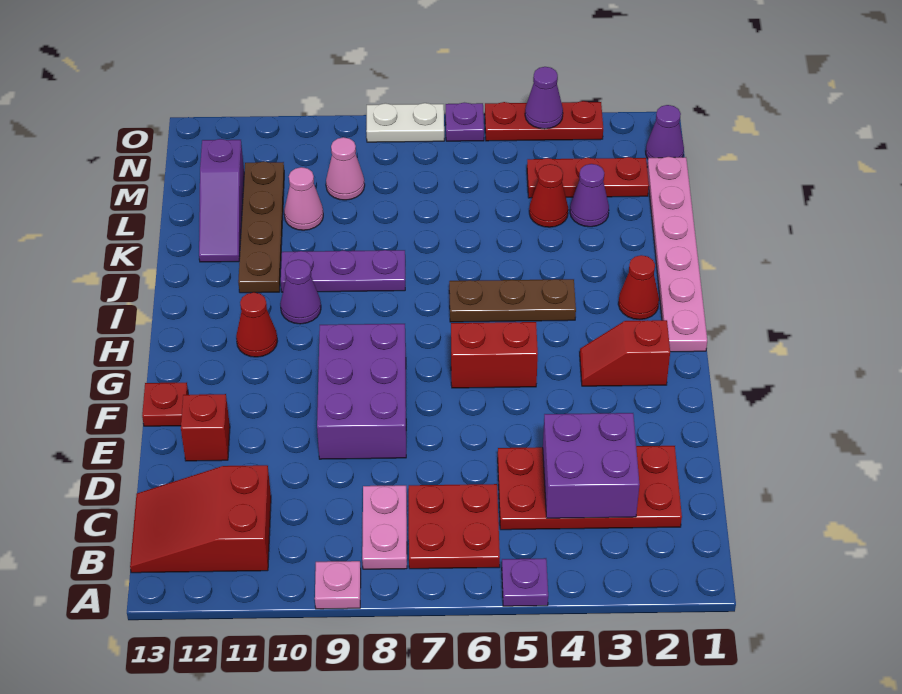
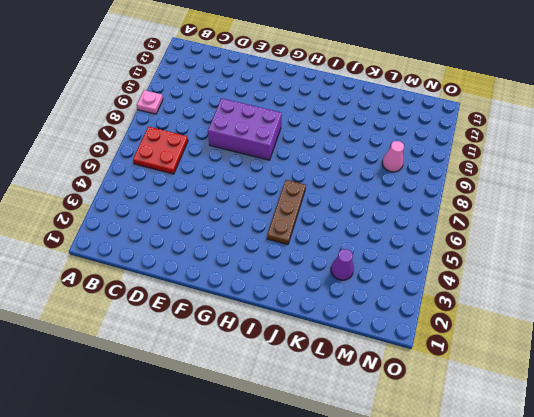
none -> purple plate A5 level 1
none -> pink plate B8:C8 level 1
none -> red slope B11:C13 level 1 top 11
none -> red plate C2:D5 level 1

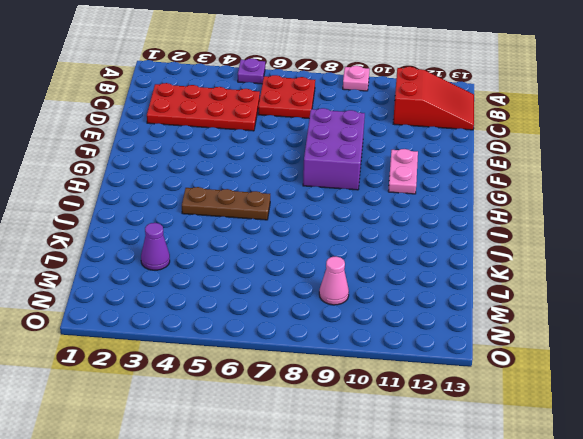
pink plate F11:G11 level 1 -> pink plate B8:C8 level 1
none -> red brick E12 level 1
none -> red plate F13 level 1
none -> red slope G2:G3 level 1 top 2
none -> red brick G5:G6 level 1

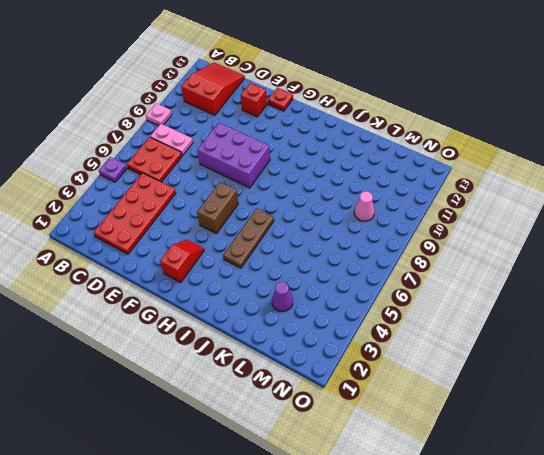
brown brick G5:G6 level 1 -> red brick G5:G6 level 1
none -> pink plate H1:M1 level 1
none -> red cone H11 level 1
none -> red cone I2 level 1
none -> purple cone I10 level 1

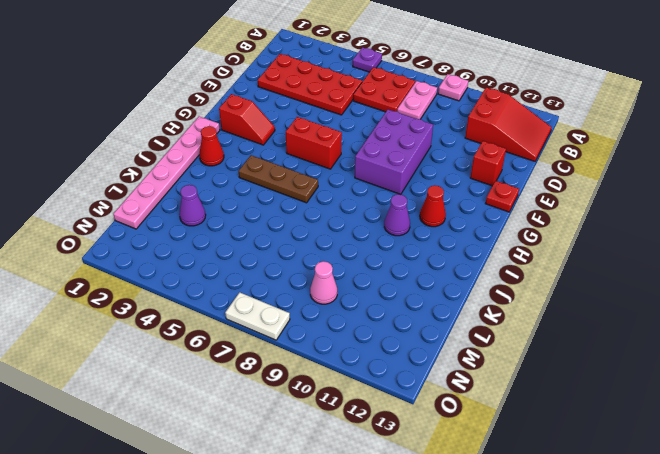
none -> purple plate J8:J10 level 1
none -> brown plate J11:M11 level 1
none -> purple slope K12:M12 level 1 top M
none -> red cone L4 level 1

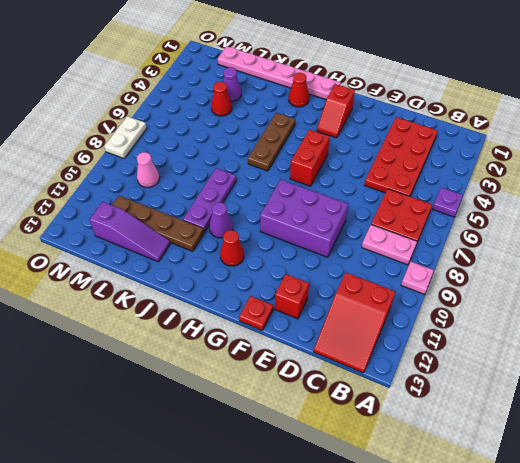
none -> pink cone L10 level 1
none -> red plate M2:M4 level 1
none -> purple cone N1 level 1
none -> red plate O3:O5 level 1

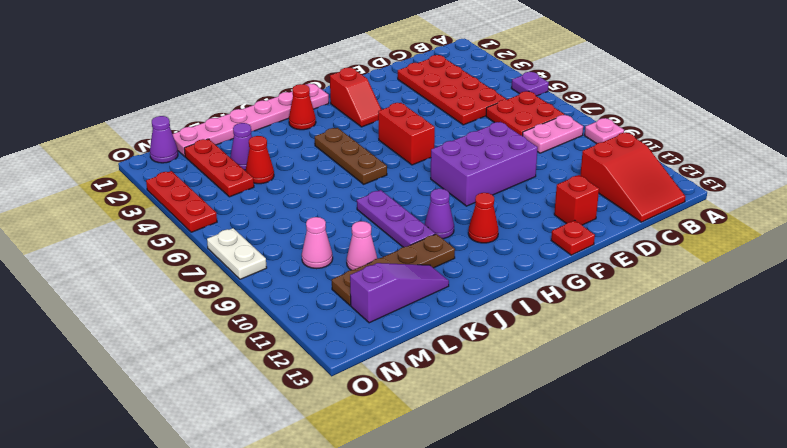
none -> purple plate O6 level 1
none -> purple brick C3:D4 level 2
none -> purple cone O4 level 2

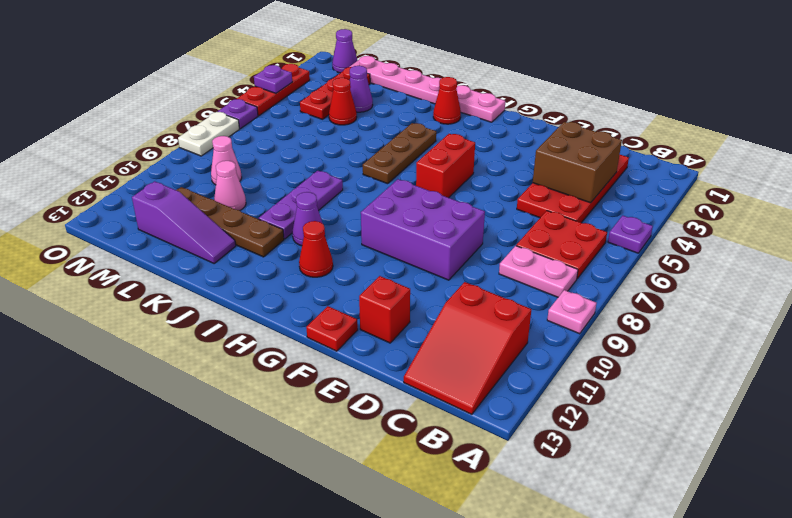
brown brick C3:D4 level 2 -> purple brick C3:D4 level 2
purple plate O4 level 2 -> purple cone O4 level 2
none -> red slope G2:G3 level 1 top 2

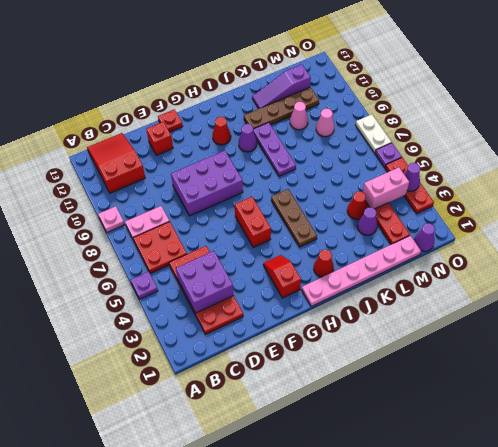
pink brick M4:N4 level 2 -> none

